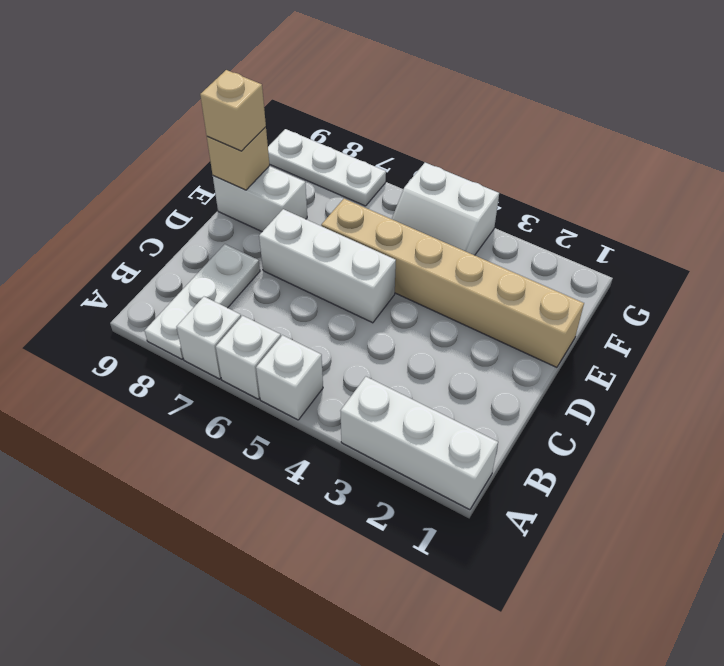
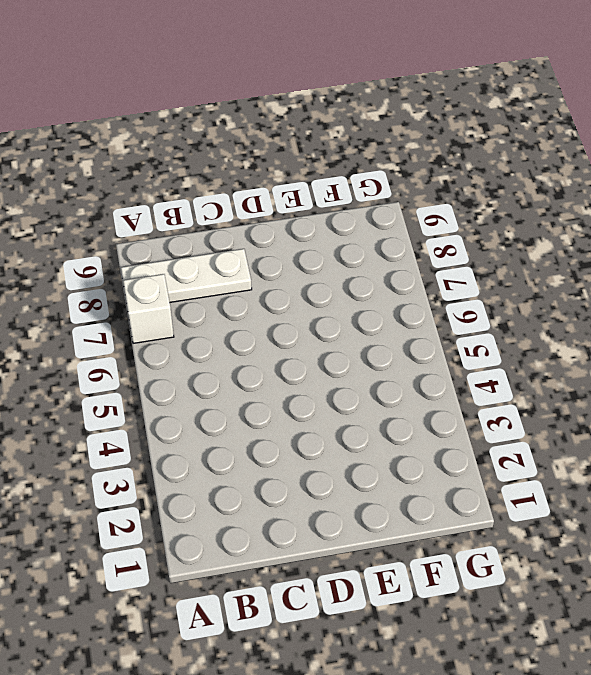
none -> white brick A1:A3 level 1
none -> white brick A5 level 1
none -> white brick A6 level 1

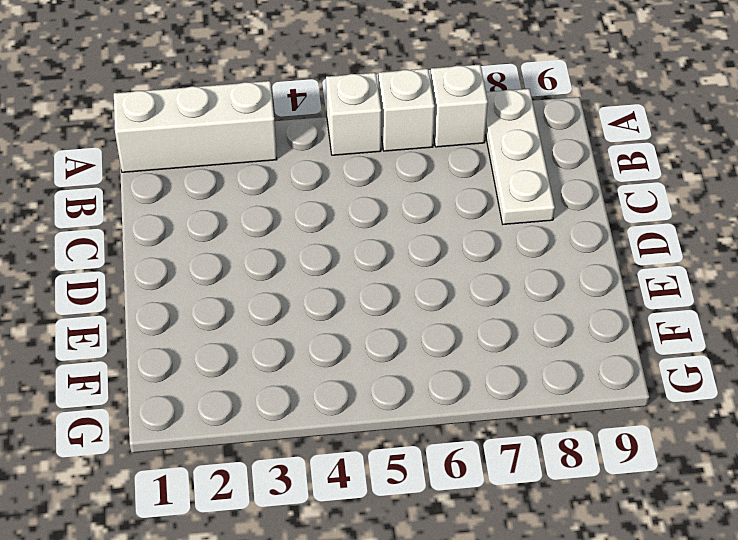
none -> white brick D5:D7 level 1
none -> tan brick E1:E6 level 1
none -> white brick E8:E9 level 1

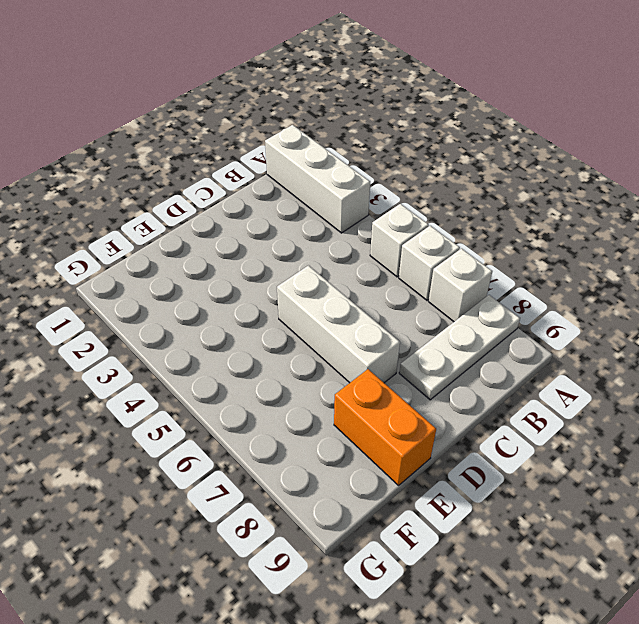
orange brick E8:E9 level 1 -> white brick E8:E9 level 1
none -> tan brick E1:E6 level 1
none -> white slope F4:G5 level 1 top G
none -> white plate G7:G9 level 1

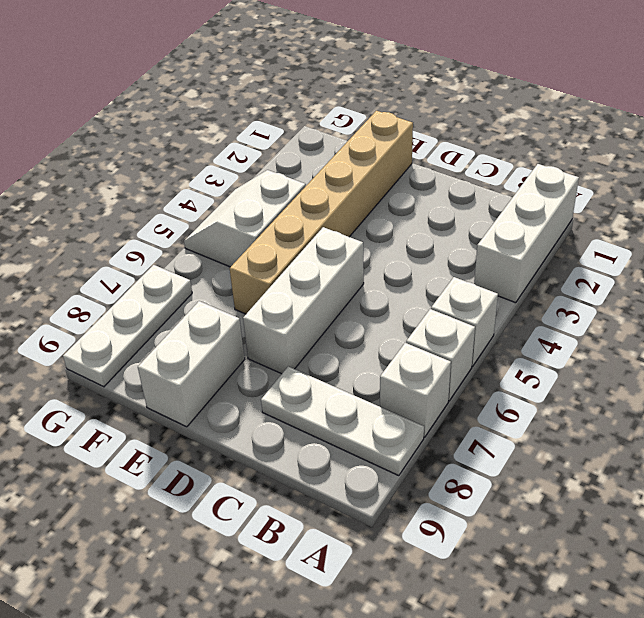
white slope F4:G5 level 1 top F -> white slope F4:G5 level 1 top G
none -> tan brick E9 level 2
none -> tan brick E9 level 3

